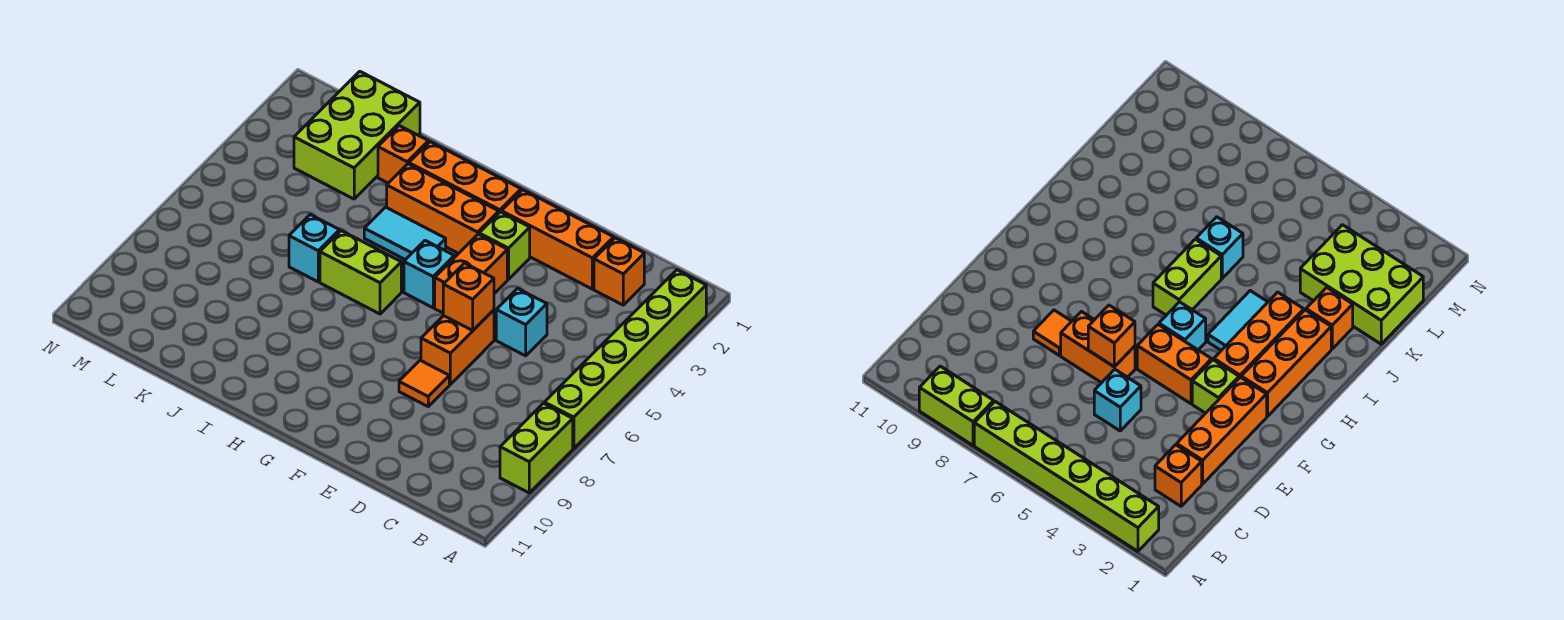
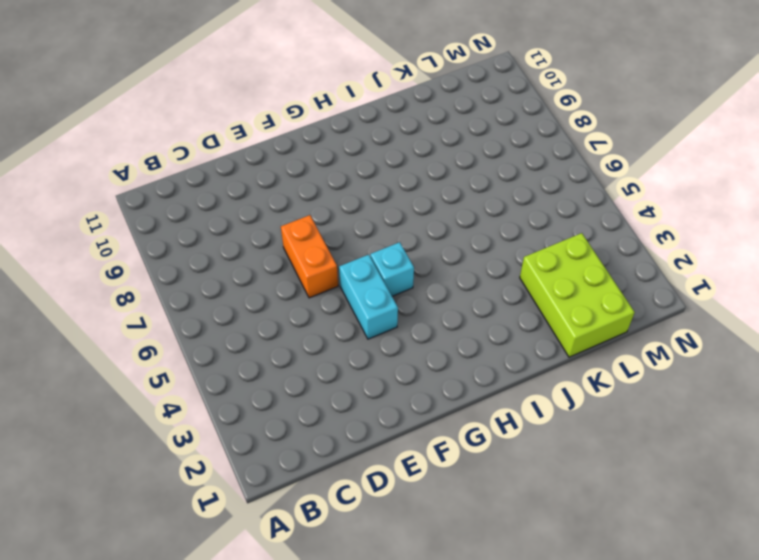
cyan brick F4:F5 level 1 -> orange brick F4:F5 level 1
none -> lime brick A2:A7 level 1
none -> lime brick A8:A9 level 1
none -> orange brick C2 level 1

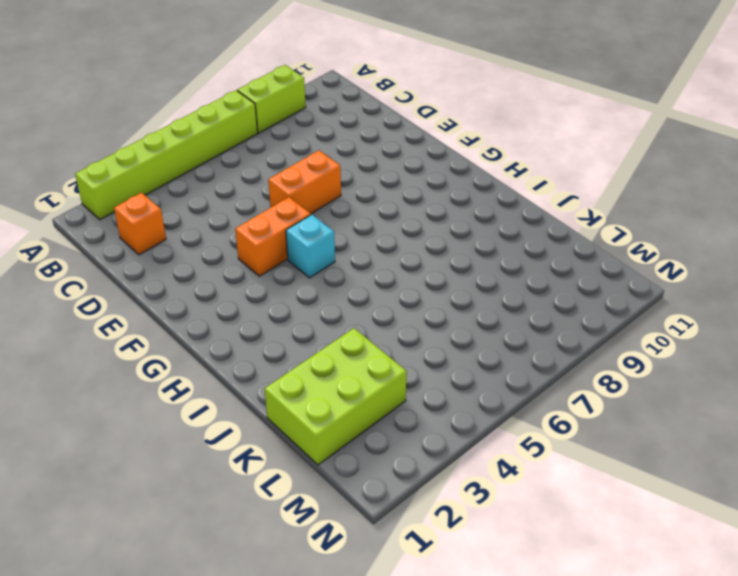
none -> orange brick D2:F2 level 1
none -> cyan brick D5 level 1
none -> orange tile E8 level 1

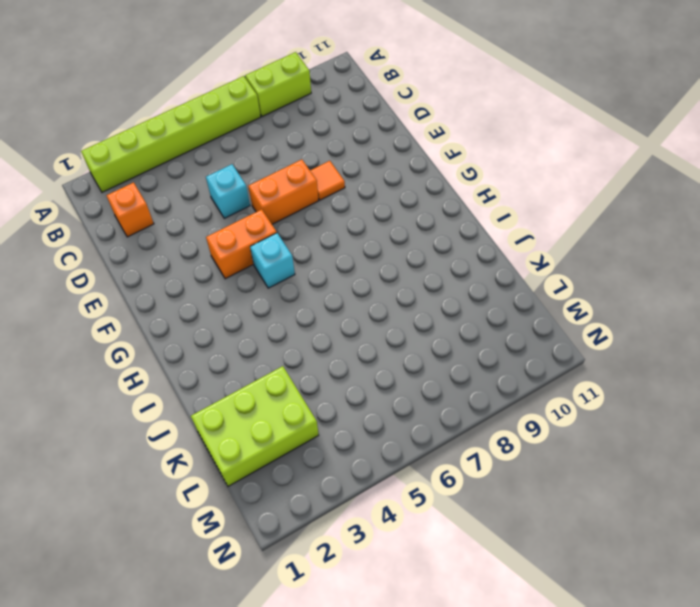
none -> orange brick D2:F2 level 1
none -> lime brick F3 level 1
none -> orange brick G2:I2 level 1

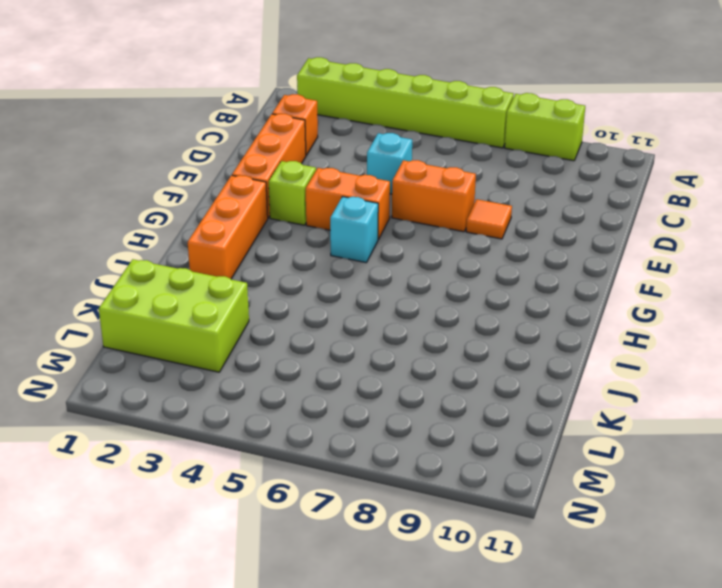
none -> orange brick G3:I3 level 1
none -> cyan tile H4:I4 level 1
none -> lime brick H6:I6 level 1

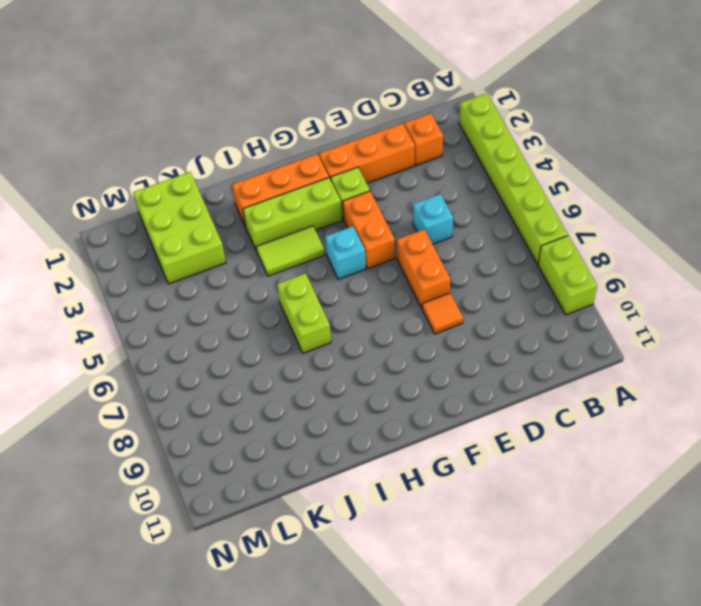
lime brick G3:I3 level 1 -> orange brick G3:I3 level 1
lime tile H4:I4 level 1 -> cyan tile H4:I4 level 1
lime brick I6:I7 level 1 -> lime brick H6:I6 level 1
none -> orange brick J2 level 1
none -> cyan brick J6 level 1
none -> orange brick E6 level 2

